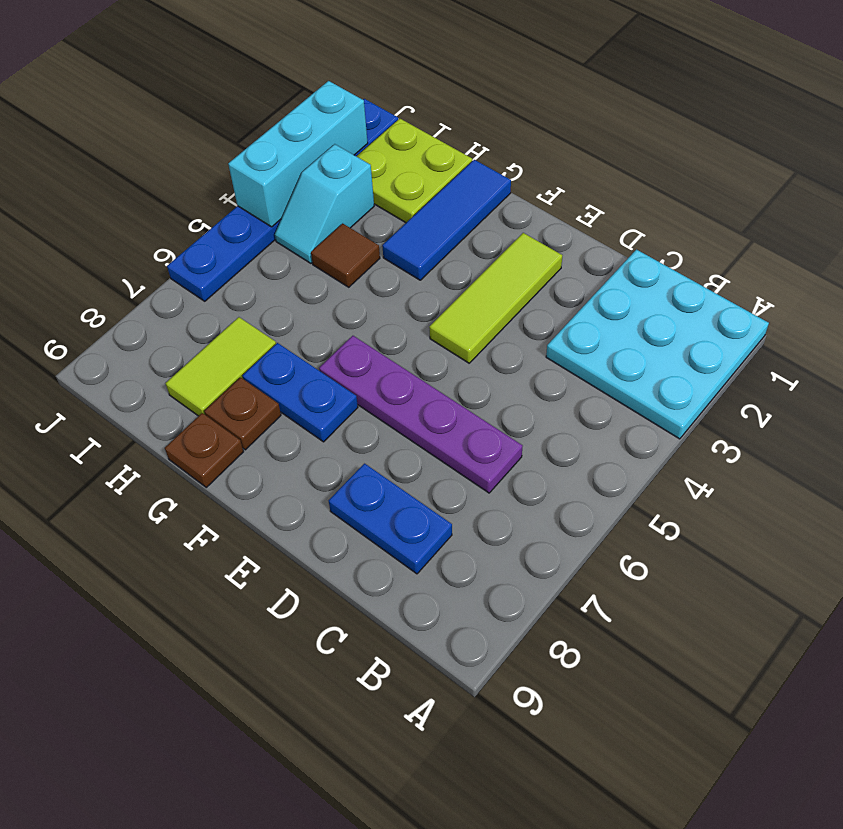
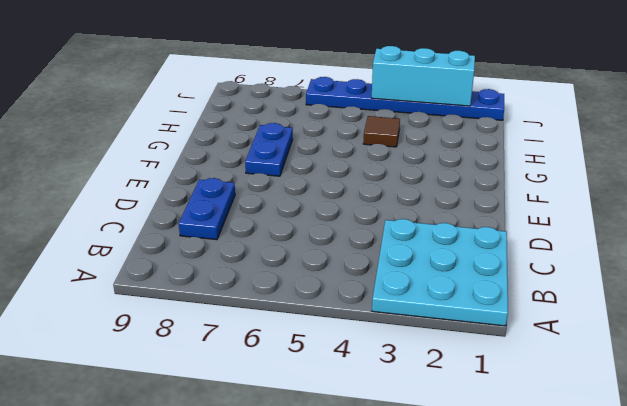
none -> purple plate C6:F6 level 1
none -> lime tile E2:E4 level 1
none -> blue tile G1:G3 level 1

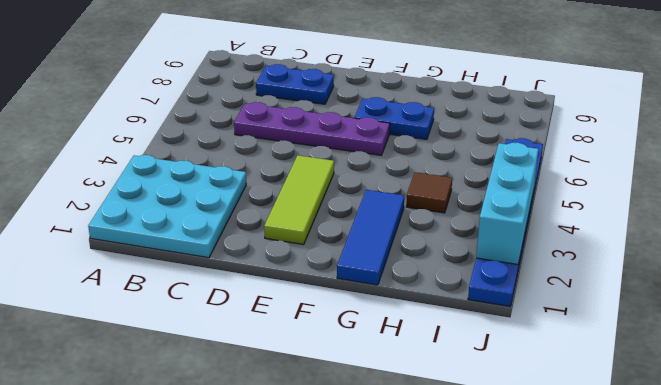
none -> brown plate G8 level 1
none -> brown plate G9 level 1
none -> lime plate H1:I2 level 1

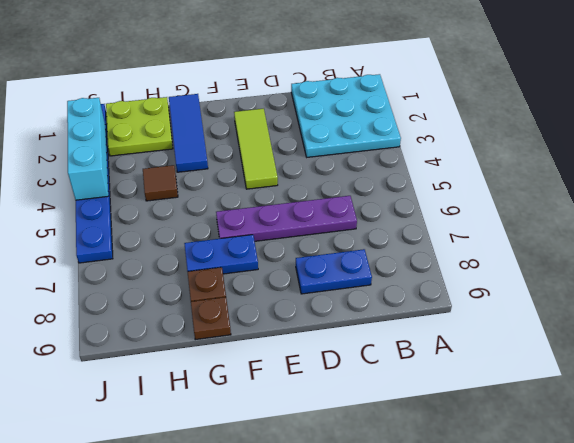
none -> lime tile H7:H8 level 1
none -> cyan slope I3:I4 level 1 top 3

